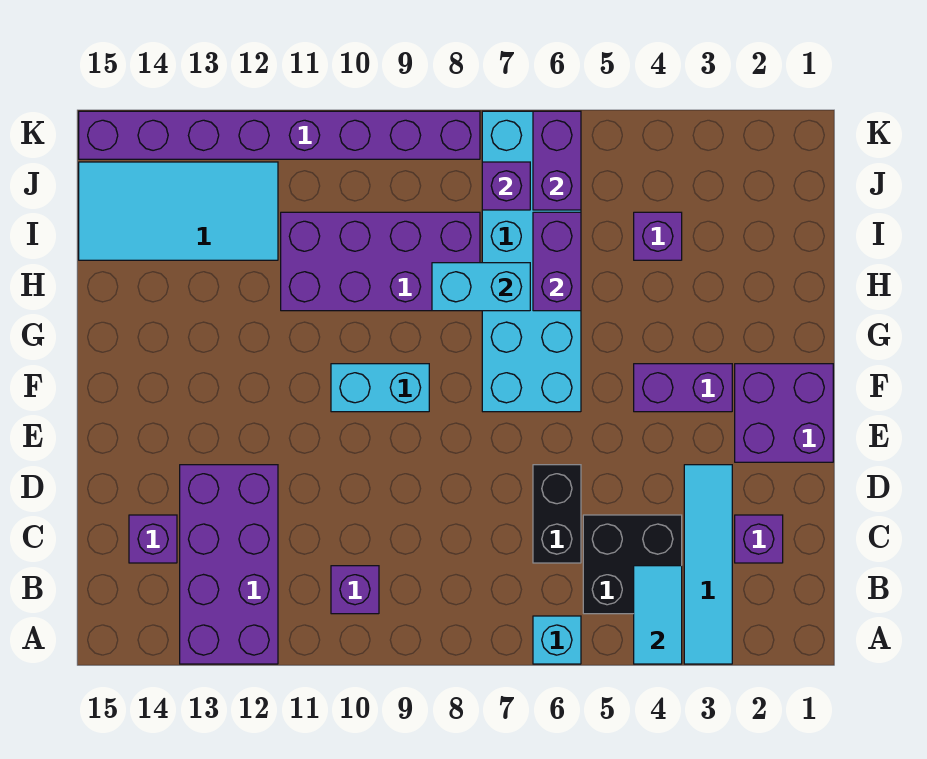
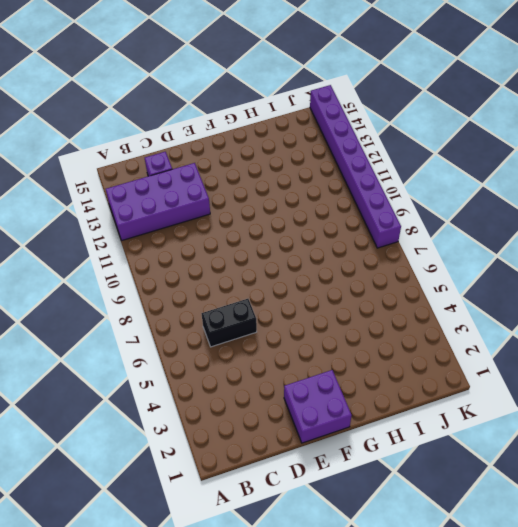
none -> cyan tile A3:D3 level 1
none -> cyan brick A6 level 1
none -> black brick B4:C5 level 1

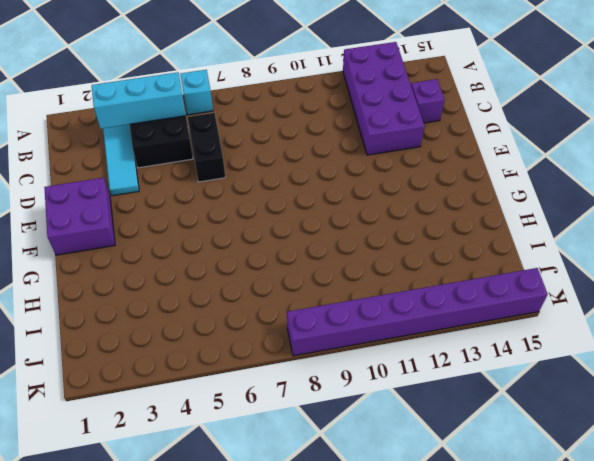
cyan brick B3:B5 level 2 -> cyan tile A4:B4 level 2
none -> purple brick B10 level 1
none -> purple brick C2 level 1
none -> purple brick F3:F4 level 1

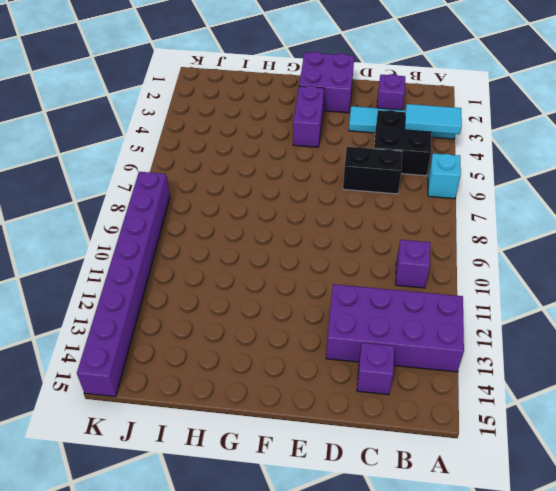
none -> cyan brick F6:K7 level 1
none -> cyan brick F9:F10 level 1
none -> purple brick H8:I11 level 1

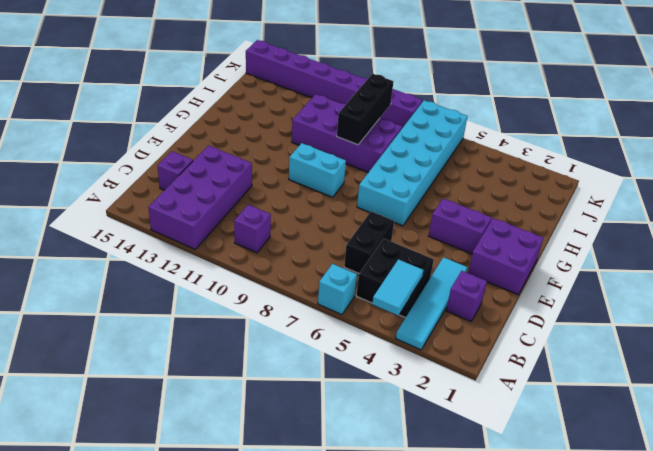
black brick H9:J9 level 2 -> none
none -> purple brick I4 level 1
none -> cyan tile I12:J15 level 1
none -> purple brick H6:I6 level 2

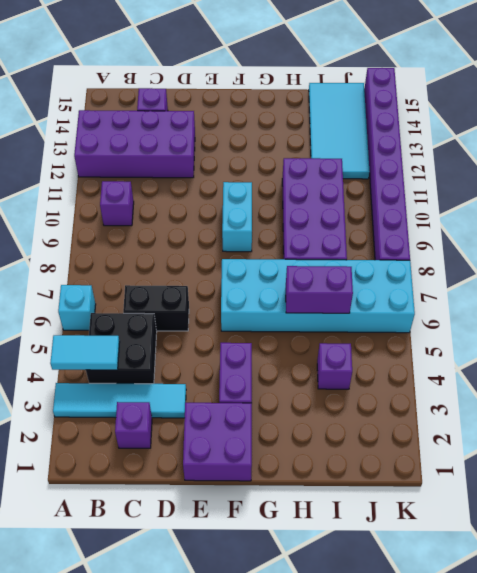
none -> cyan brick H7:H8 level 2
none -> purple brick J6:K6 level 2
none -> purple brick J7 level 2

